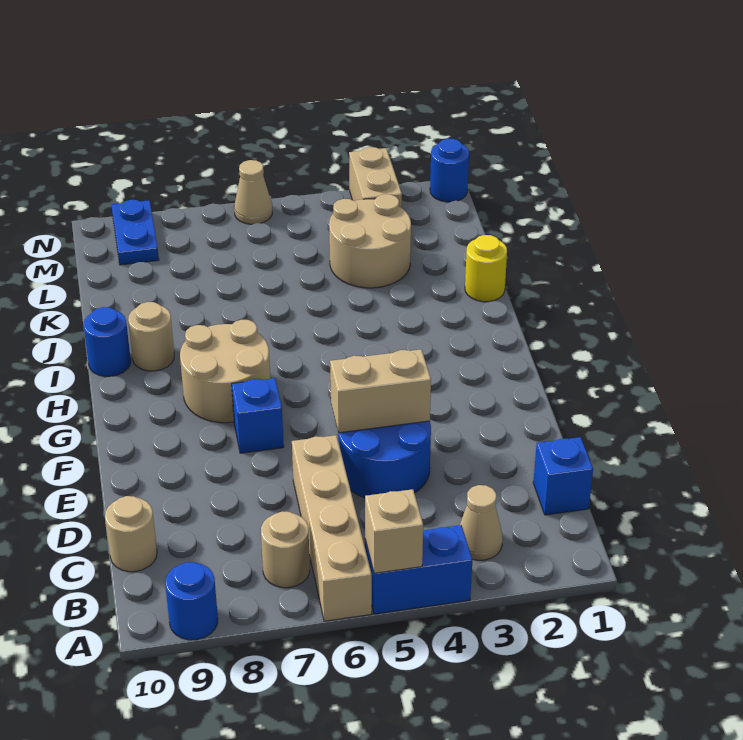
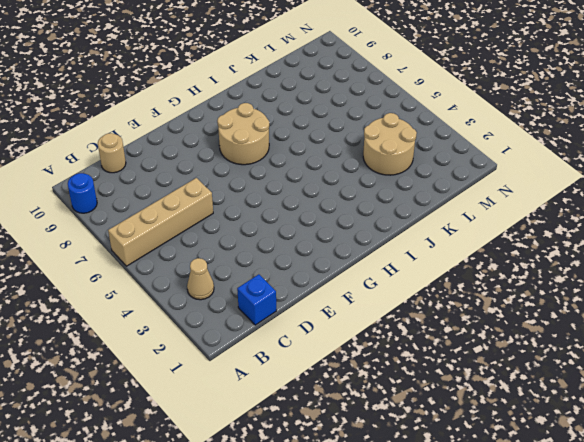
none -> blue brick A4:A5 level 1
none -> tan round brick B7 level 1
none -> blue round brick D4:E5 level 1

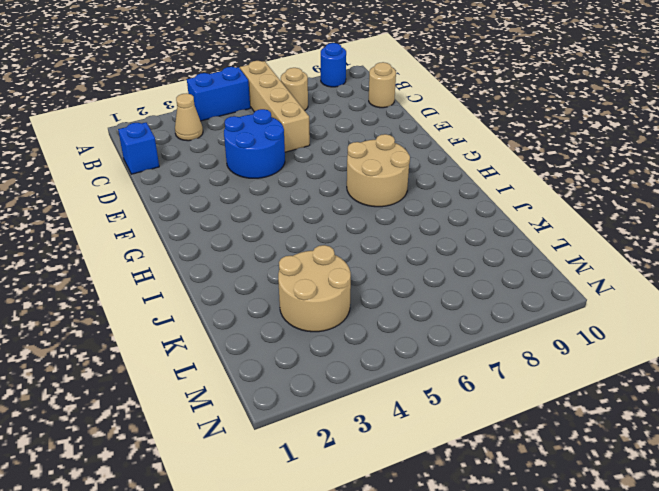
none -> blue brick F7 level 1
none -> tan round brick I9 level 1
none -> blue round brick I10 level 1

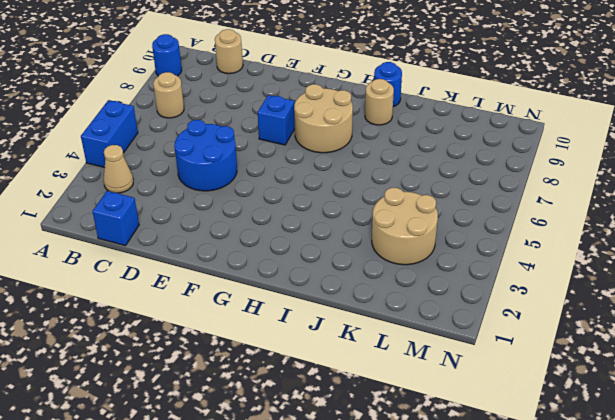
none -> tan brick A6:D6 level 1
none -> yellow round brick J1 level 1
none -> tan brick M3:N3 level 1

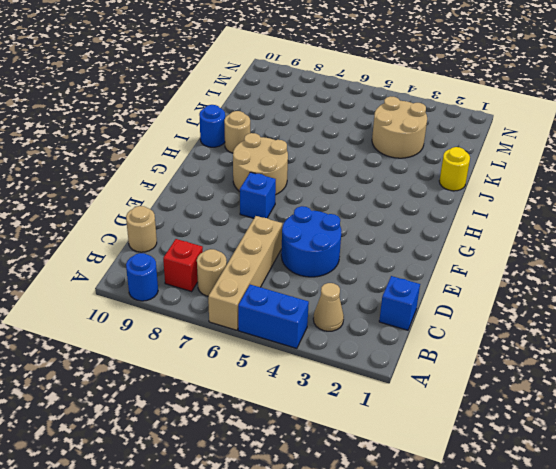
red brick B8 level 1 -> none
none -> tan brick M3:N3 level 1
none -> blue plate M9:N9 level 1
none -> blue round brick N1 level 1

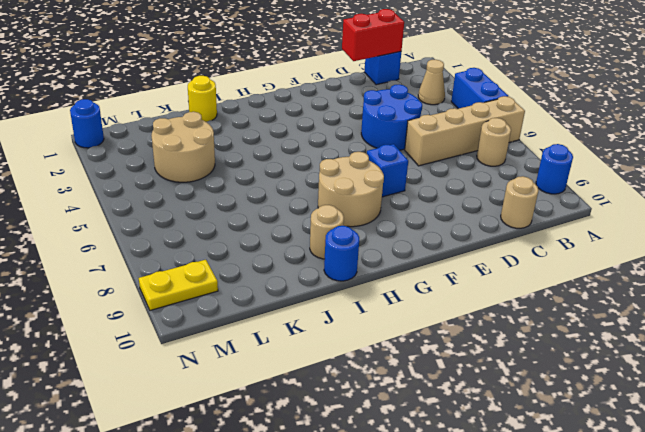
red brick C1:D1 level 2 -> none
yellow plate M9:N9 level 1 -> blue plate M9:N9 level 1
none -> tan brick M3:N3 level 1
none -> tan cone N6 level 1
none -> tan brick A5 level 2

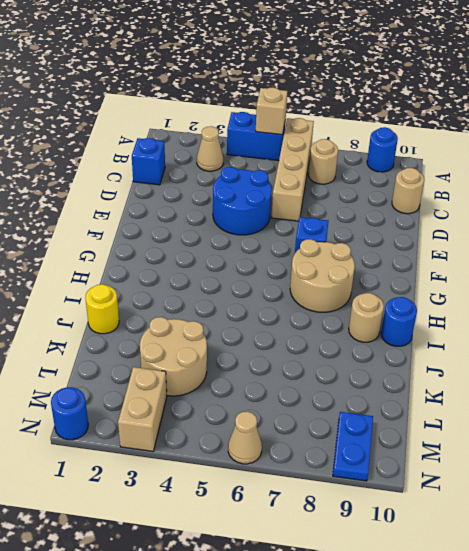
none -> tan brick E4:E5 level 2

